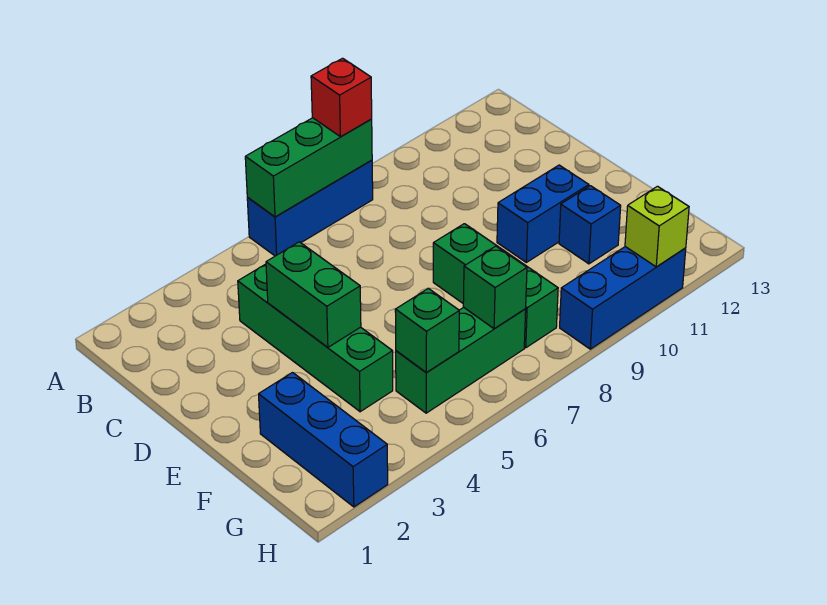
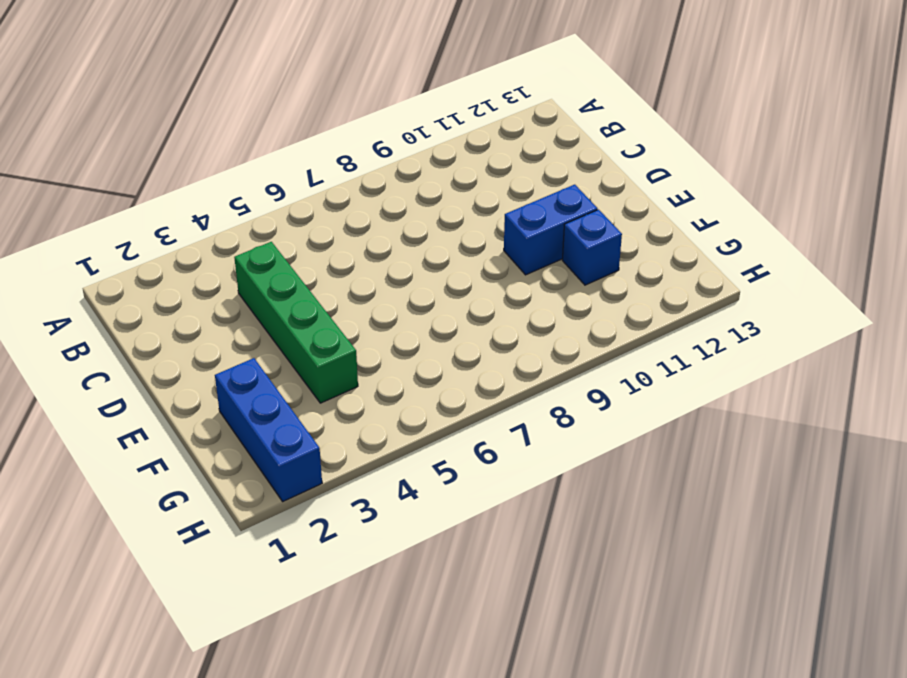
none -> blue brick A6:A8 level 1
none -> green brick E8:G8 level 1
none -> green brick G5:G7 level 1

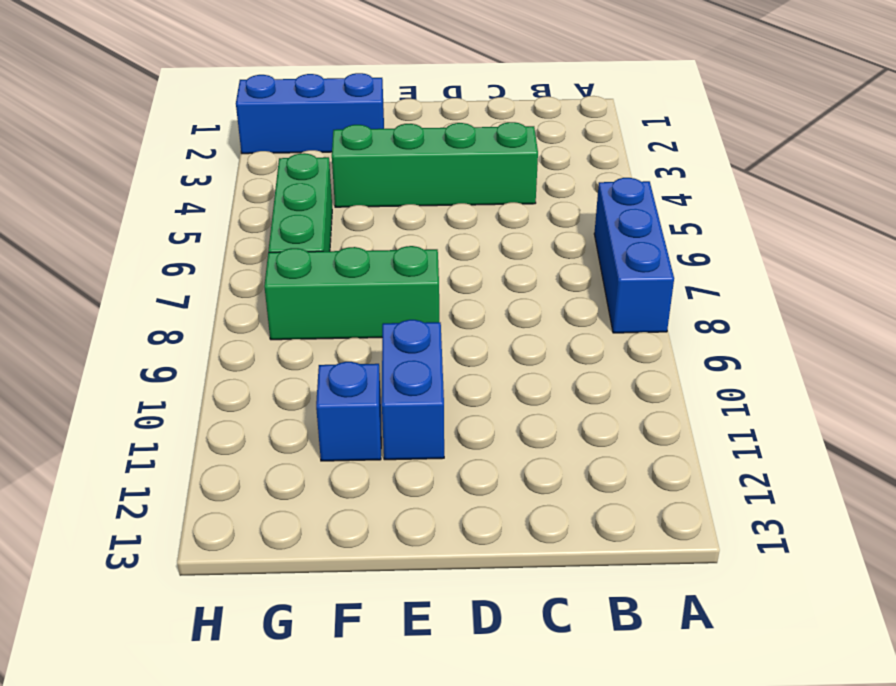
none -> blue brick H9:H11 level 1
none -> green brick A6:A8 level 2
none -> green brick D4:E4 level 2

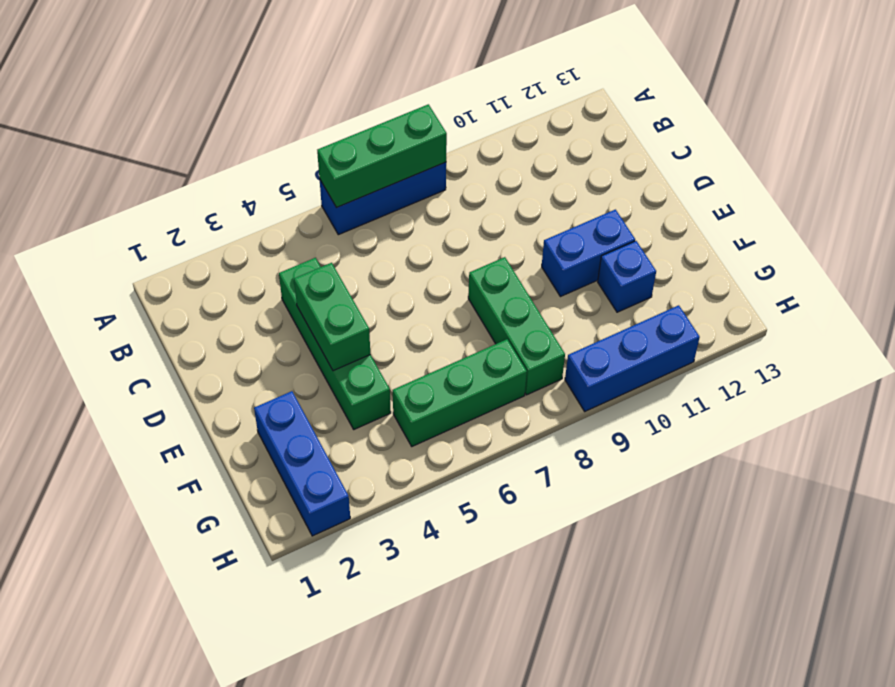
none -> green brick G5 level 2
none -> green brick G7 level 2
none -> lime brick H11 level 2

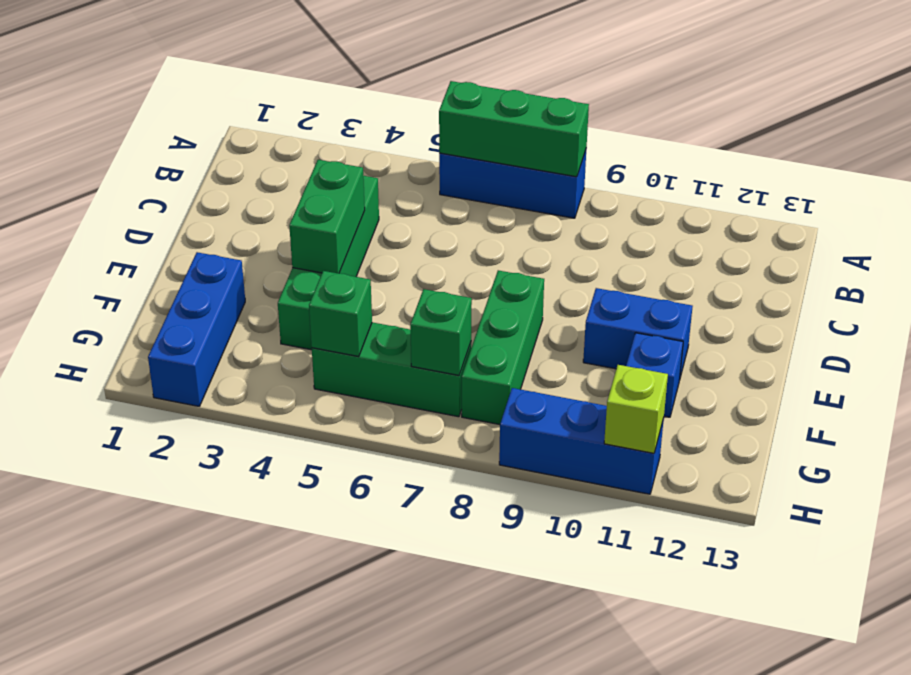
none -> red brick A8 level 3

